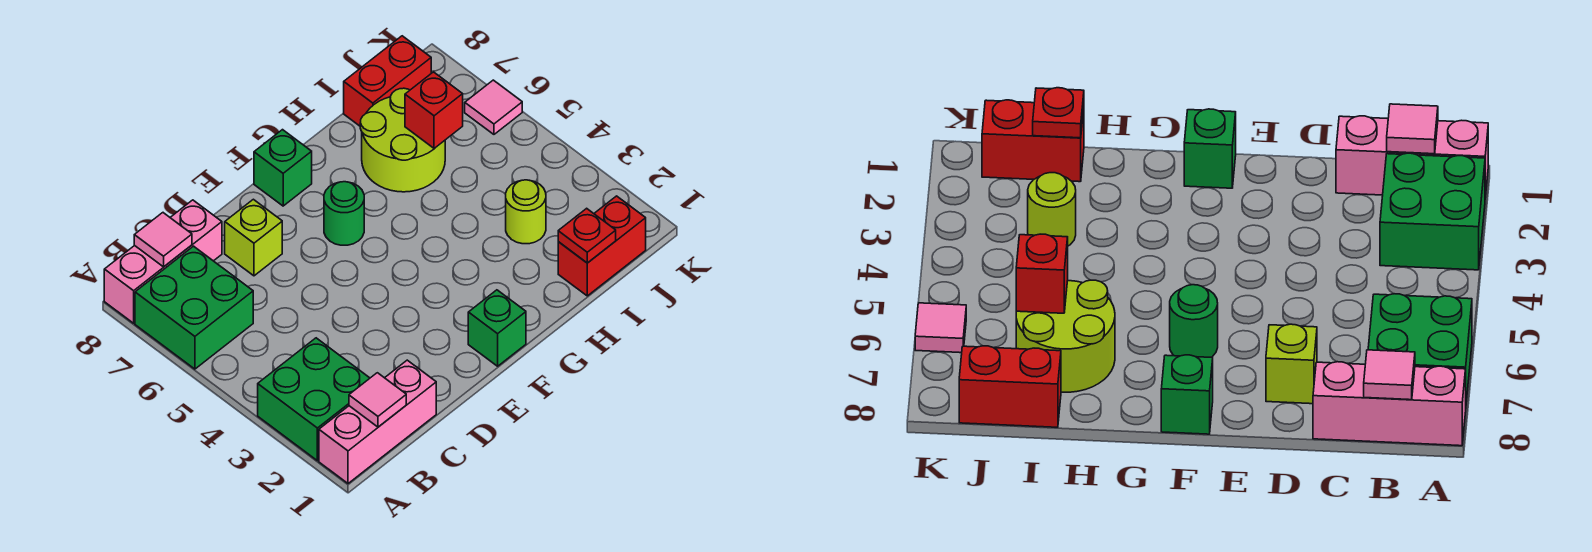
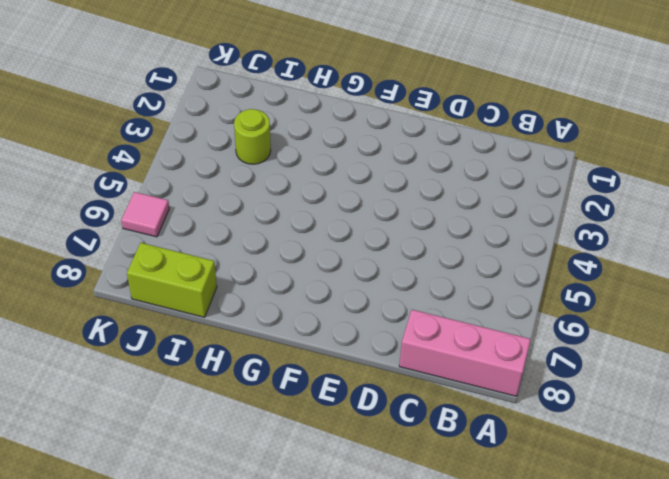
lime brick I8:J8 level 1 -> red brick I8:J8 level 1
none -> pink brick A1:C1 level 1
none -> green brick A2:B3 level 1
none -> green brick A6:B7 level 1

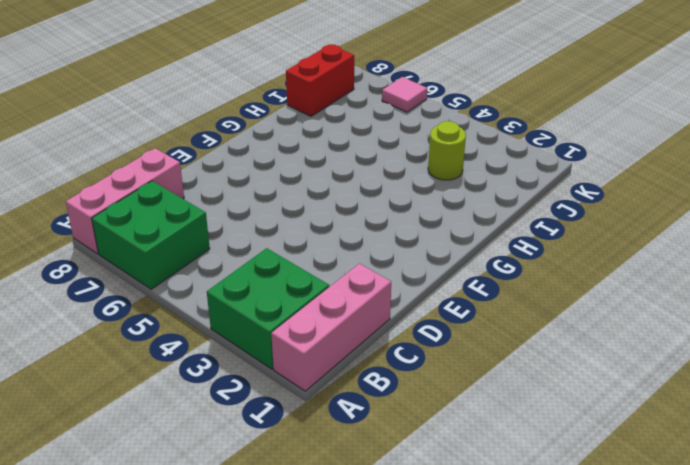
none -> lime brick D7 level 1
none -> green brick F1 level 1
none -> green round brick F6 level 1

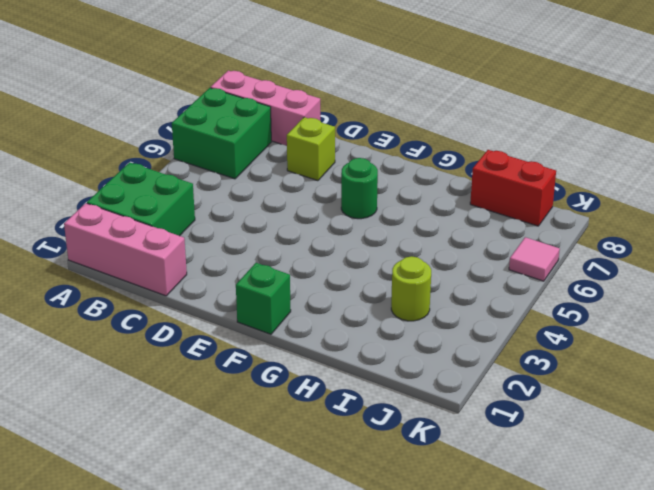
none -> green brick F8 level 1
none -> lime round brick H6:I7 level 1
none -> red brick I1:J1 level 1

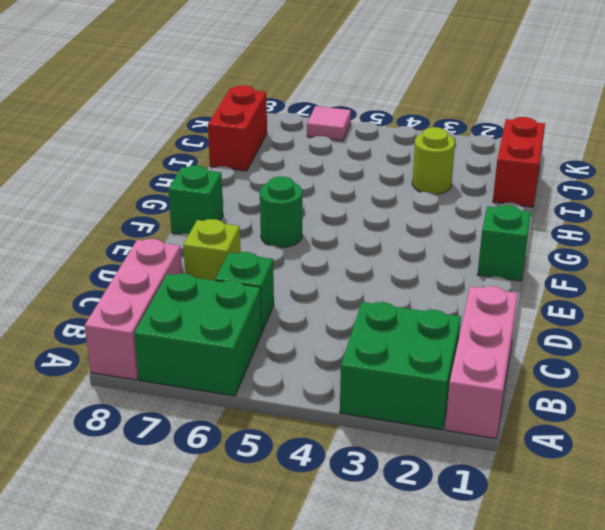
green brick C6 level 1 -> none
none -> lime round brick H6:I7 level 1
none -> pink tile B1 level 2
none -> pink tile B8 level 2

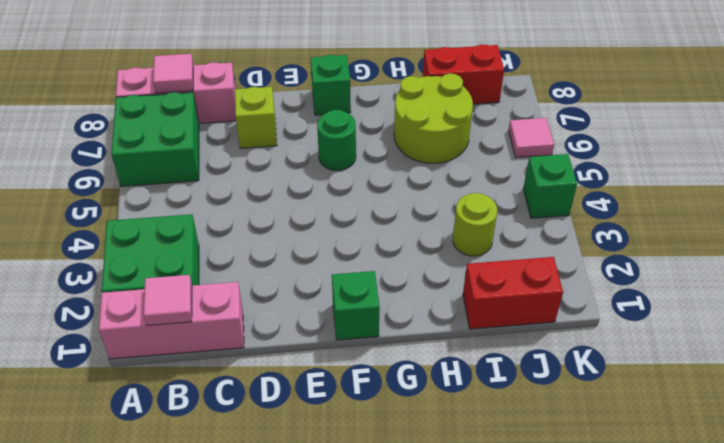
green brick K4 level 1 -> none
none -> red plate I1 level 2
none -> red brick I6 level 2

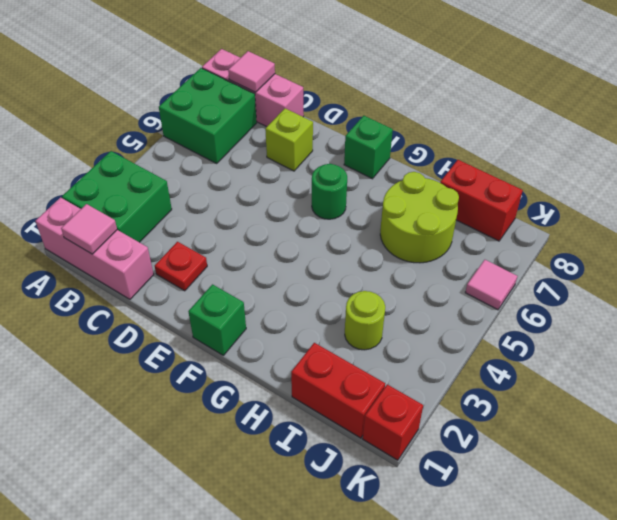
red plate D2 level 1 -> red plate I1 level 2
red brick K1 level 1 -> red brick I6 level 2

